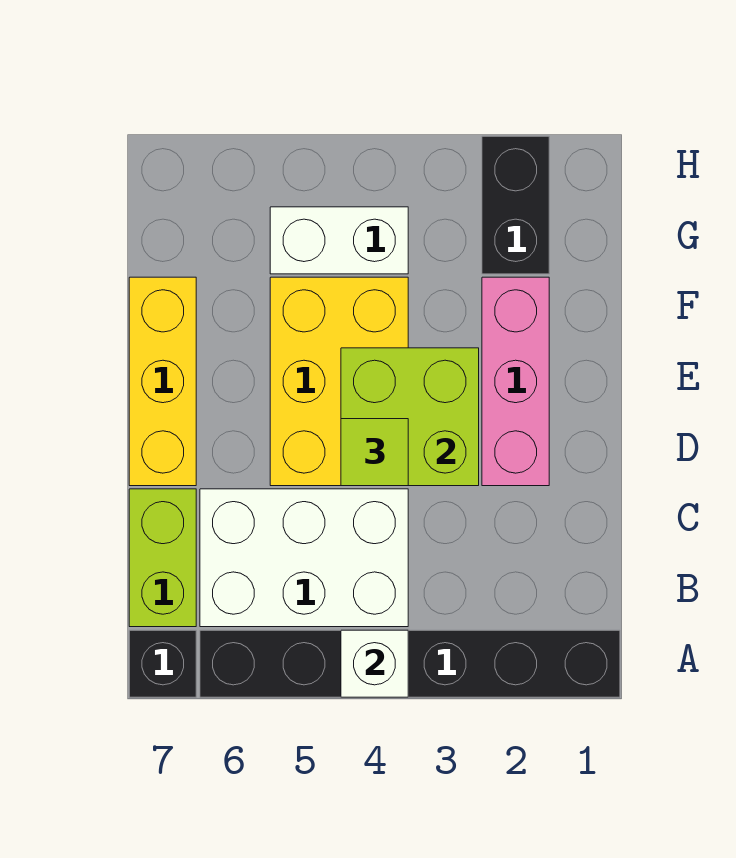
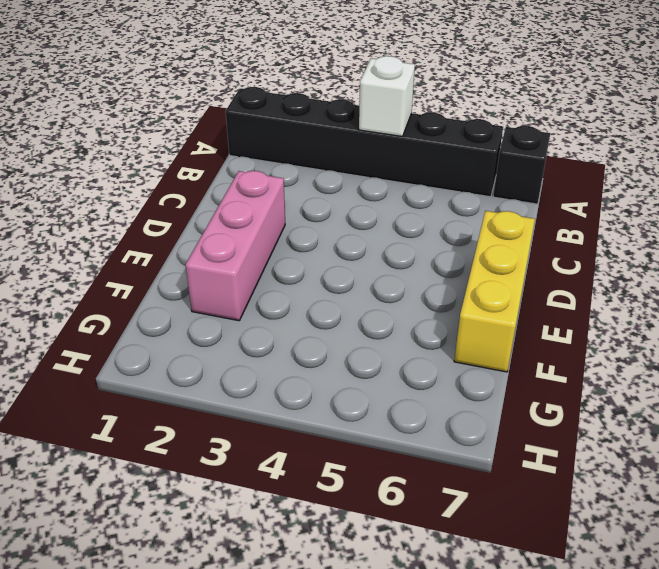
none -> white brick B4:C6 level 1
none -> lime brick B7:C7 level 1
none -> yellow brick D4:F5 level 1

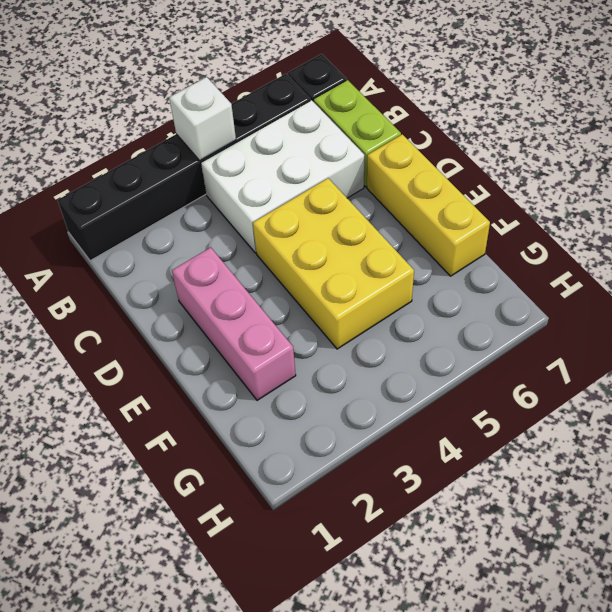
none -> black brick G2:H2 level 1
none -> white brick G4:G5 level 1
none -> lime brick D3:E4 level 2

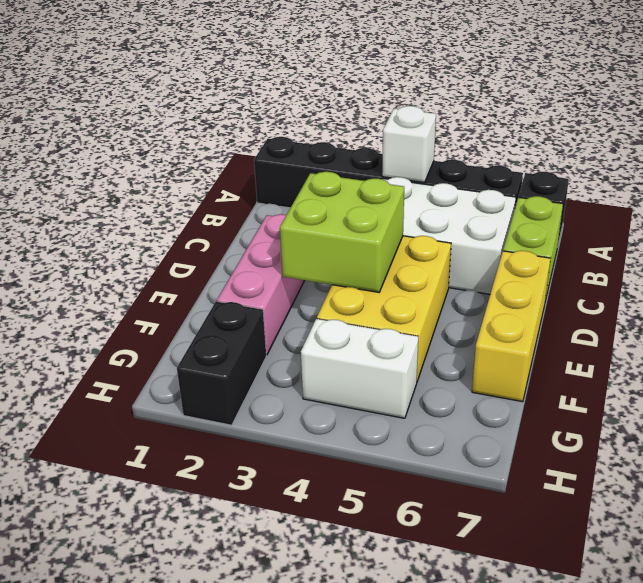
none -> lime tile D4 level 3

